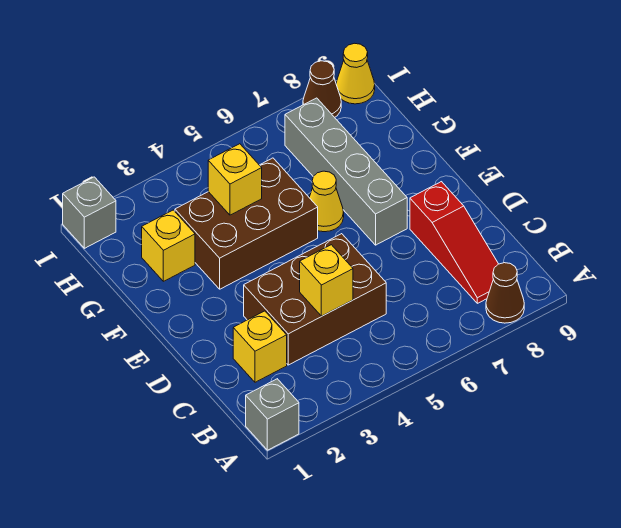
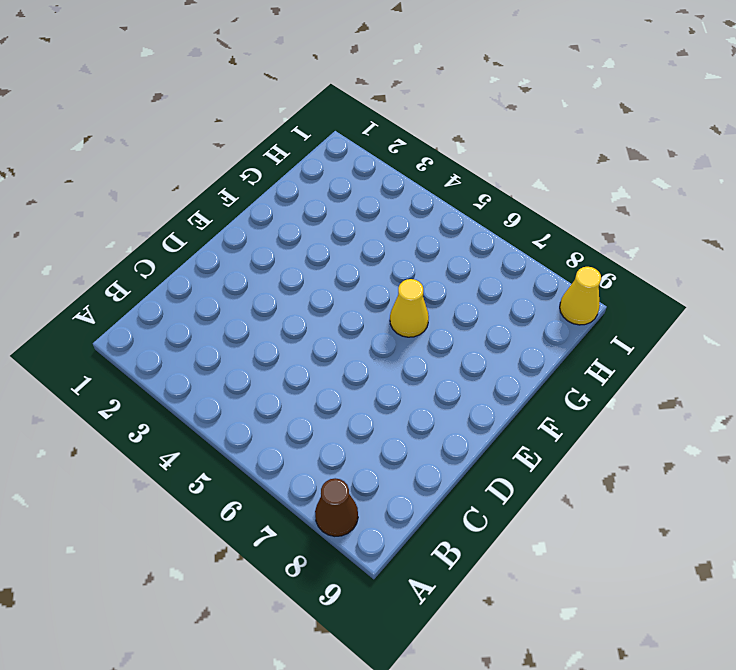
none -> grey brick A1 level 1
none -> red slope B8:D8 level 1 top D
none -> yellow brick C2 level 1

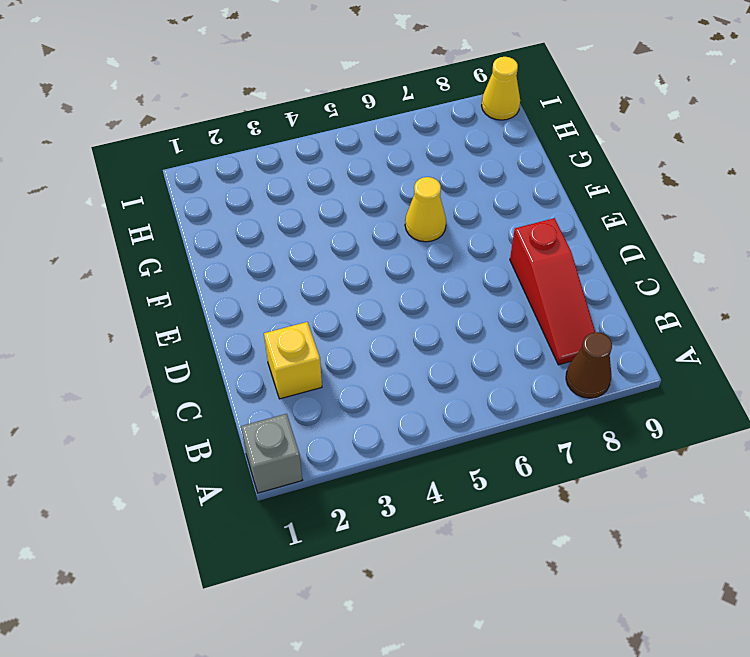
none -> brown brick C3:D5 level 1
none -> grey brick E7:H7 level 1
none -> brown brick F3:G5 level 1

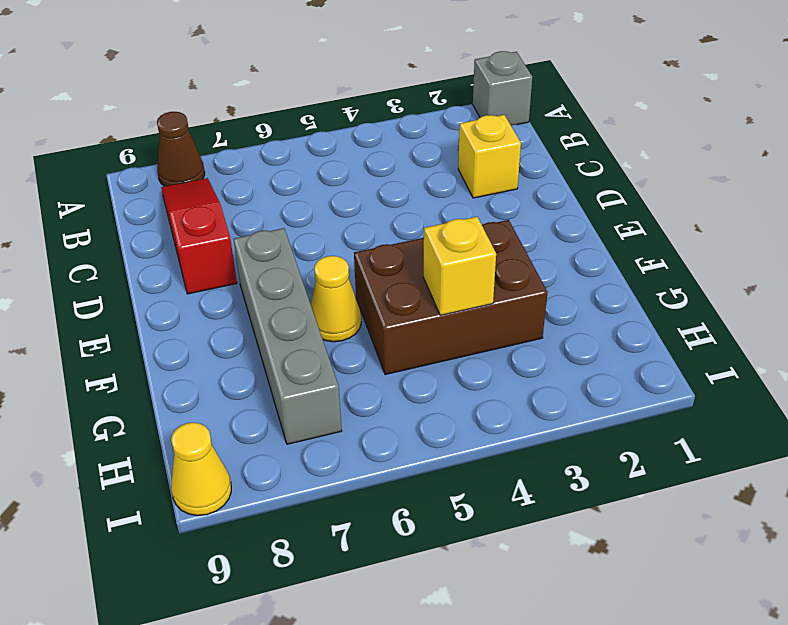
none -> brown brick C3:D5 level 1
none -> yellow brick G2 level 1
none -> grey brick I1 level 1

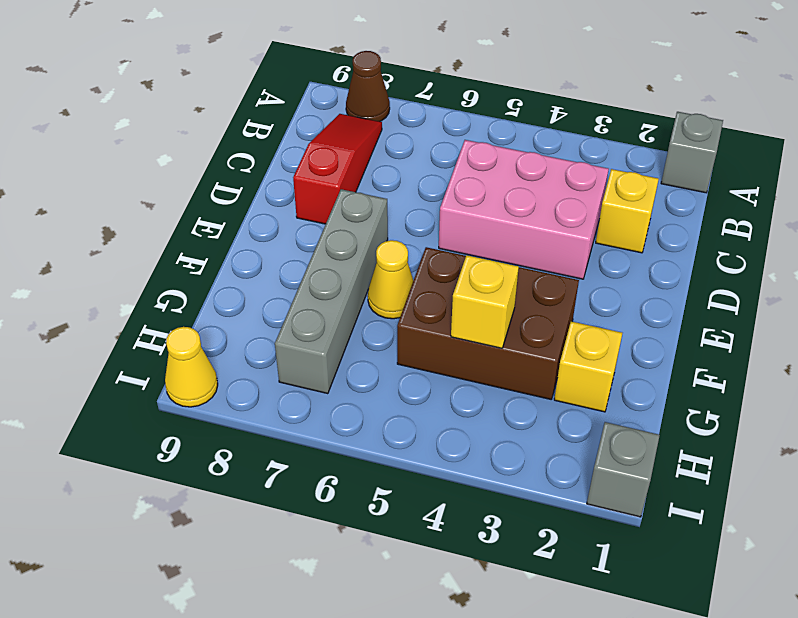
pink brick C3:D5 level 1 -> brown brick C3:D5 level 1
none -> brown cone I8 level 1
none -> yellow brick C4 level 2

